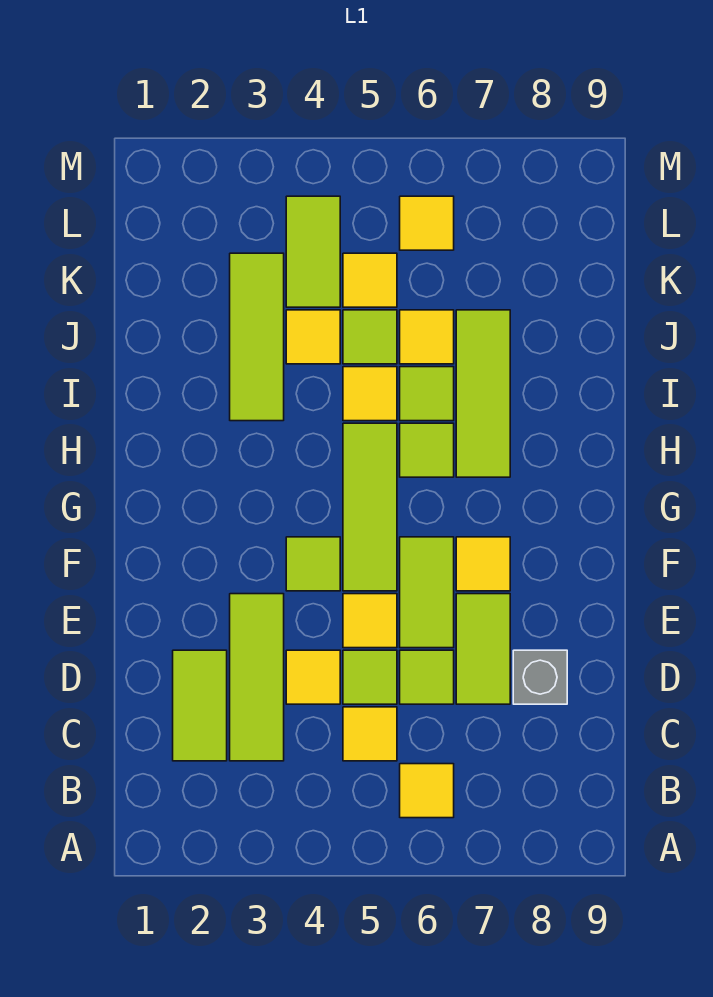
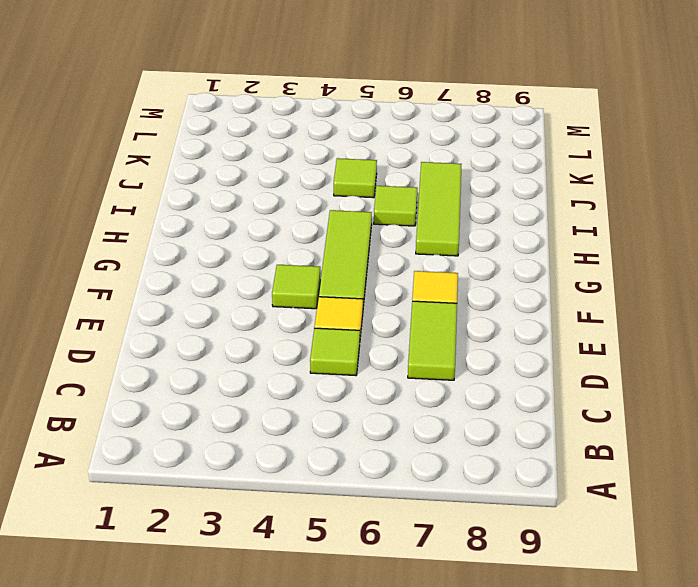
none -> yellow tile B6 level 1
none -> lime tile C2:D2 level 1
none -> lime tile C3:E3 level 1

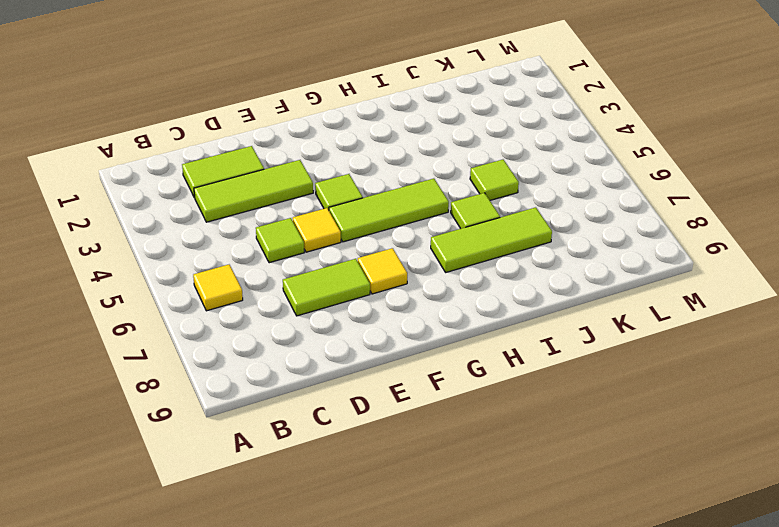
none -> yellow tile C5 level 1
none -> yellow tile D4 level 1
none -> lime tile D6 level 1

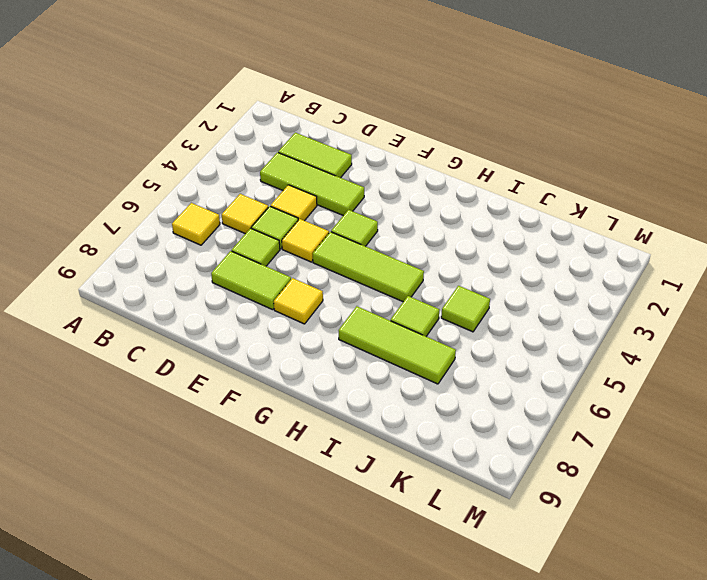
none -> grey brick D8 level 1
none -> lime tile E6:F6 level 1
none -> lime tile H6 level 1

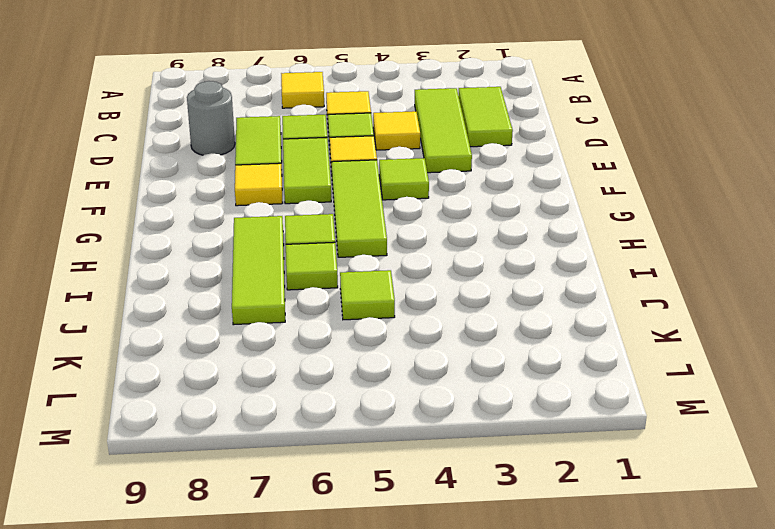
grey round brick D8 level 1 -> grey brick D8 level 1
none -> lime tile I3:K3 level 1
none -> yellow tile I5 level 1
none -> yellow tile J4 level 1

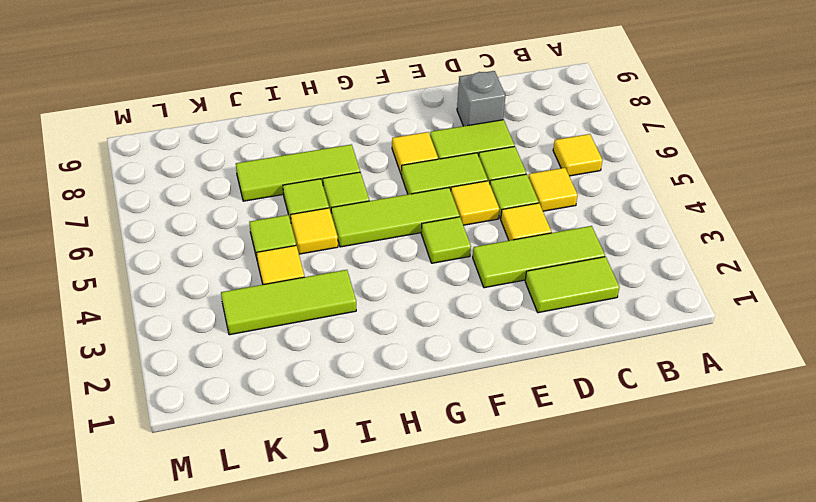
none -> yellow tile J6 level 1
none -> lime tile K4:L4 level 1
none -> yellow tile K5 level 1

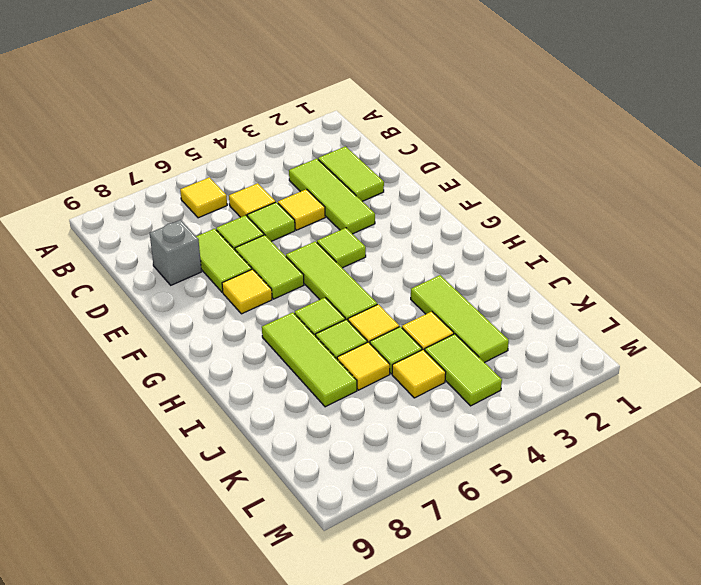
none -> yellow tile E5 level 1
none -> yellow tile L6 level 1

